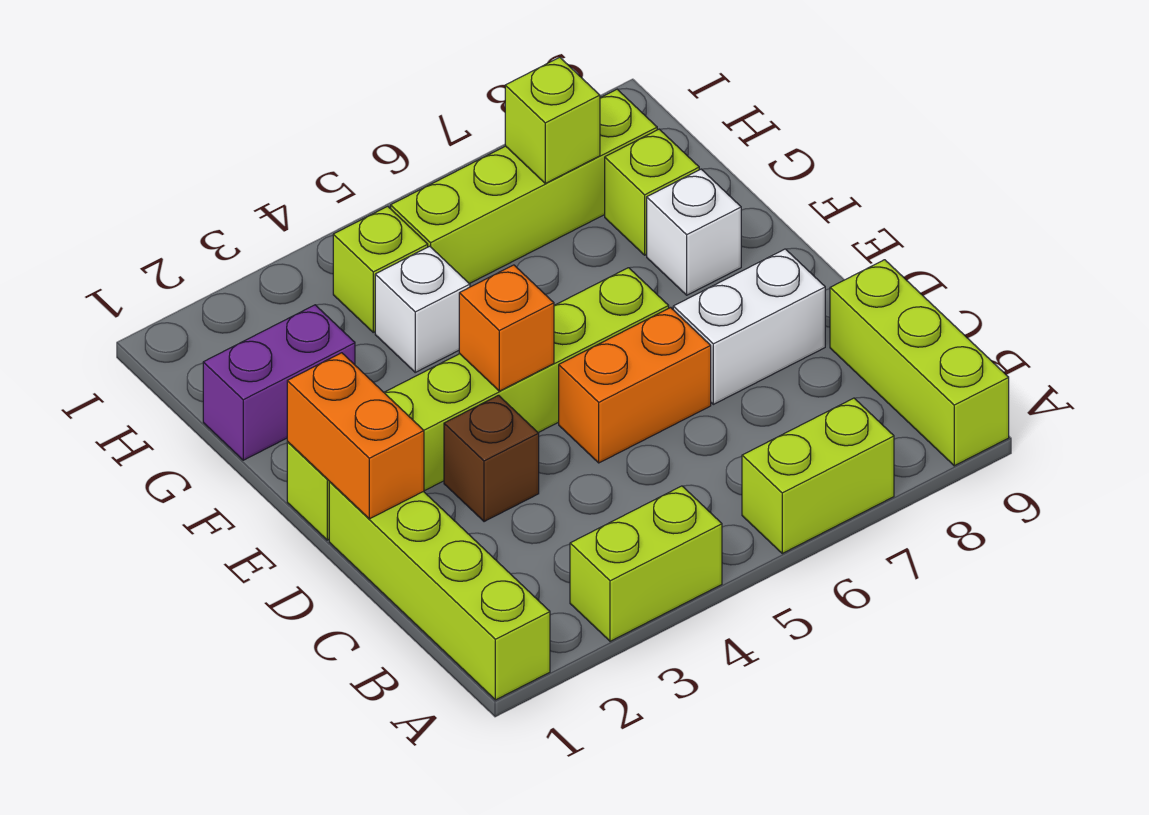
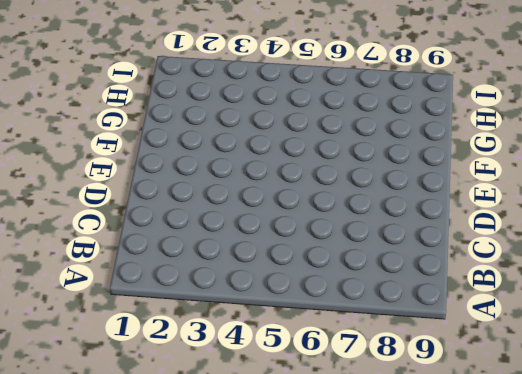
none -> lime brick A1:D1 level 1
none -> lime brick A3:A4 level 1
none -> lime brick A6:A7 level 1

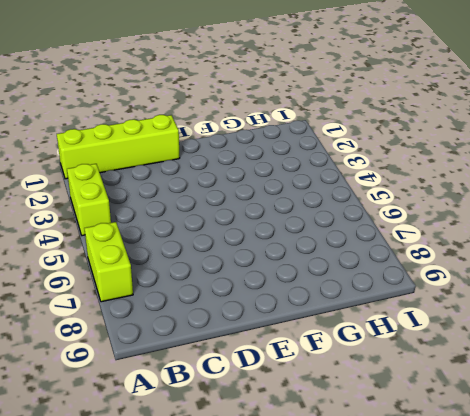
none -> lime brick A9:C9 level 1
none -> brown brick D3 level 1
none -> orange brick D5:D6 level 1

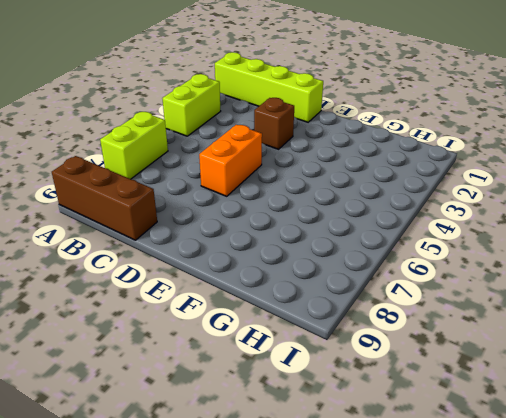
brown brick A9:C9 level 1 -> lime brick A9:C9 level 1
none -> white brick D7:D8 level 1
none -> lime brick E1:E6 level 1
none -> white brick F8 level 1

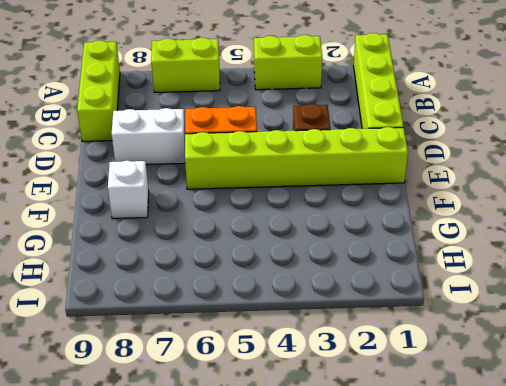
none -> purple brick G1:G2 level 1
none -> white brick G4 level 1
none -> lime brick G8 level 1

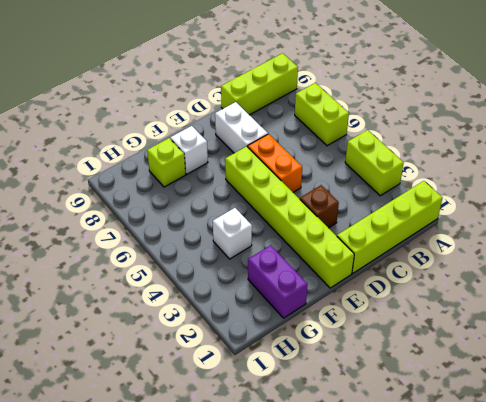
none -> lime brick H4 level 1
none -> lime brick H5:H8 level 1
none -> orange brick D1:E1 level 2

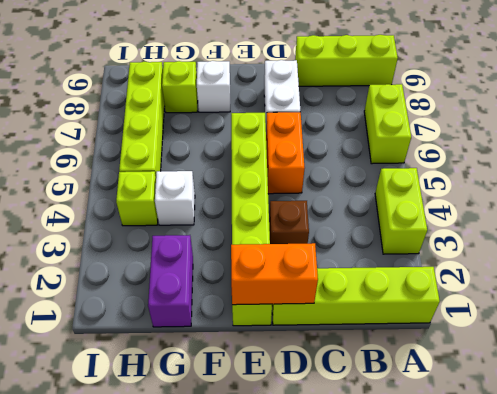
none -> orange brick E4 level 2
none -> lime brick H7 level 2

